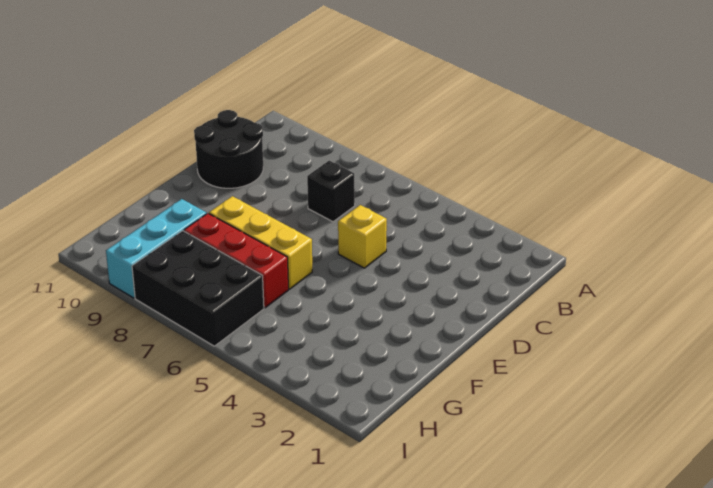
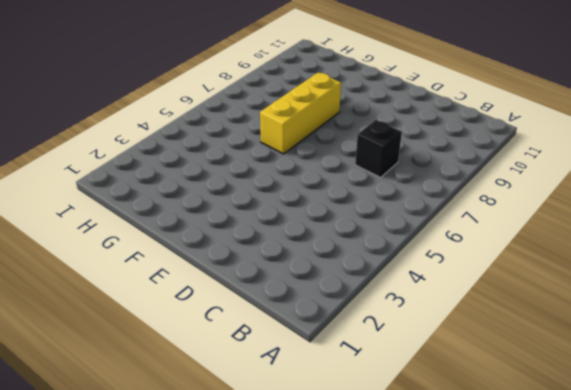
none -> black round brick C10:D11 level 1
none -> yellow brick D5 level 1

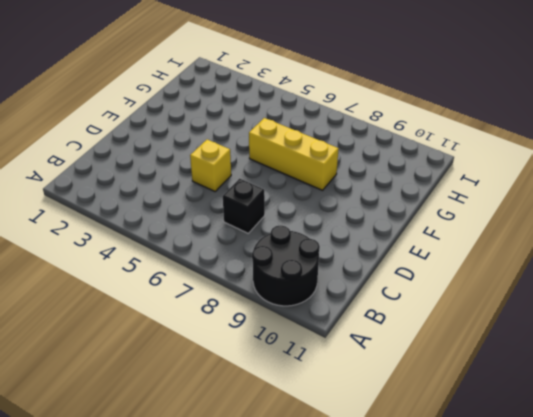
black round brick A9:B10 level 1 -> black round brick C10:D11 level 1
none -> red brick G6:G8 level 1
none -> cyan brick G9:I9 level 1

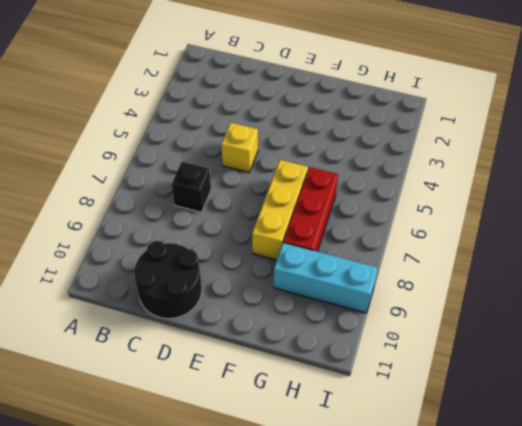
none -> black brick H6:I8 level 1

